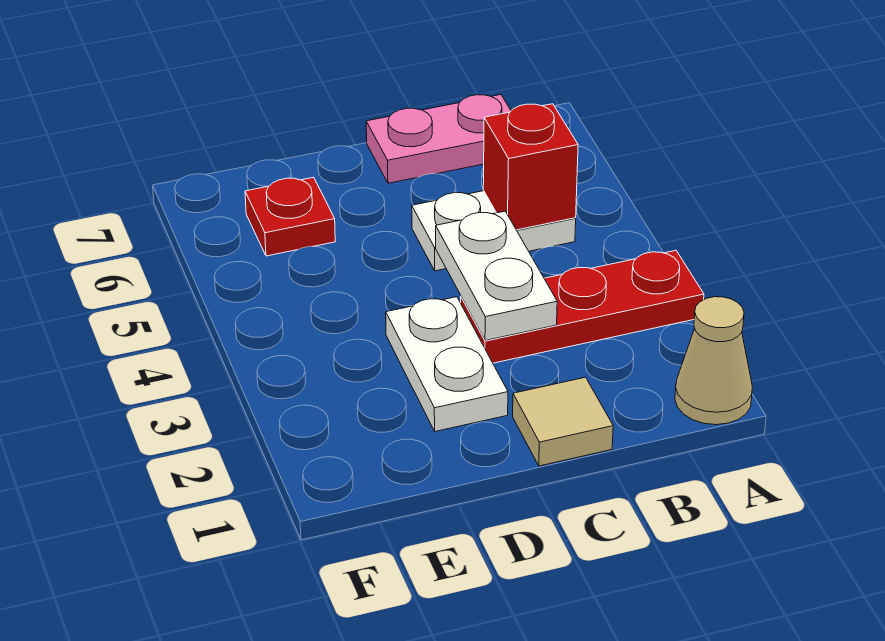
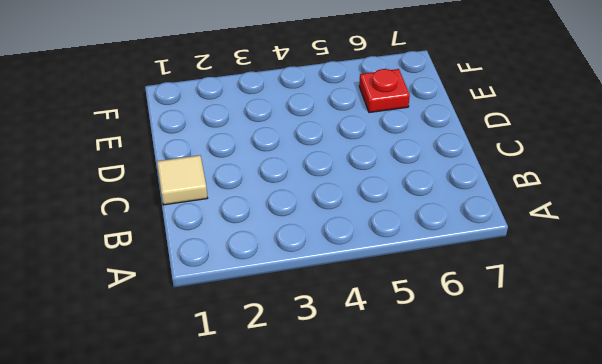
none -> tan cone A1 level 1
none -> red plate A3:C3 level 1

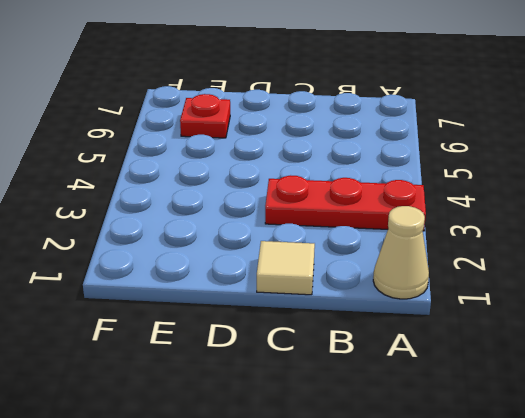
none -> white plate B5:C5 level 1
none -> pink plate B7:C7 level 1

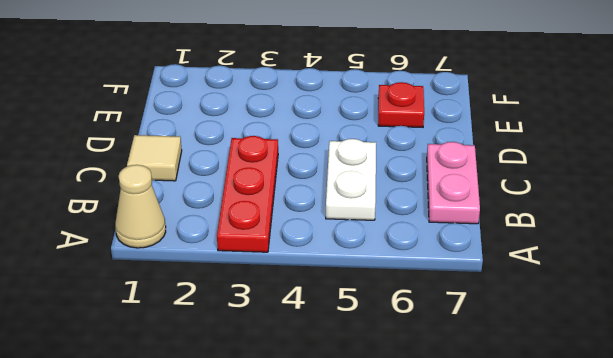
none -> white plate D2:D3 level 1
none -> red brick B5 level 2

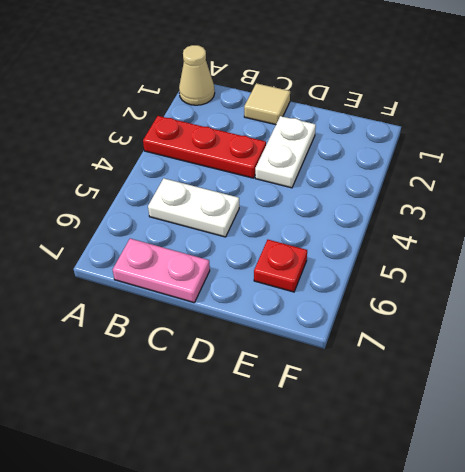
none -> red brick B5 level 2
none -> white plate C3:C4 level 2

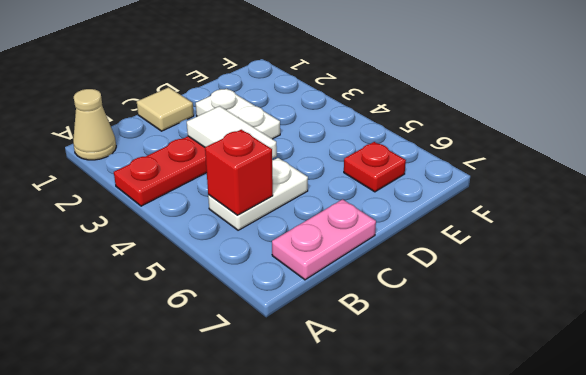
white tile C3:C4 level 2 -> white plate C3:C4 level 2

